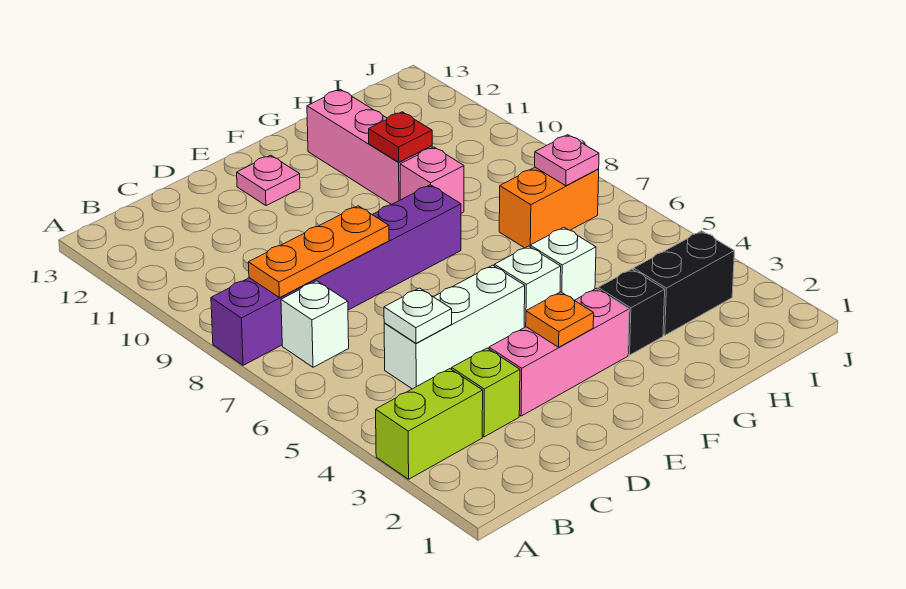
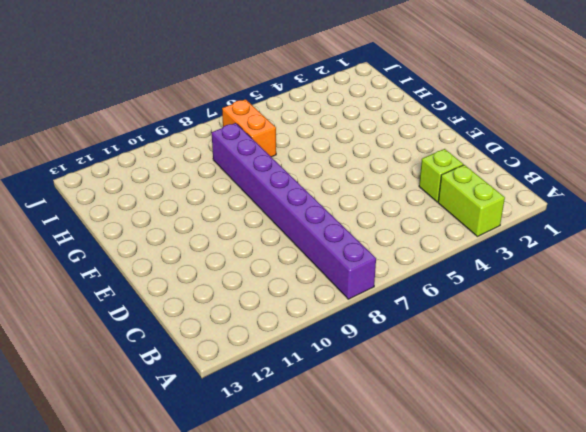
purple brick A8:H8 level 1 -> purple brick A8:F8 level 1
none -> white brick B7 level 1
none -> white brick C5:E5 level 1
none -> pink brick D3:F3 level 1

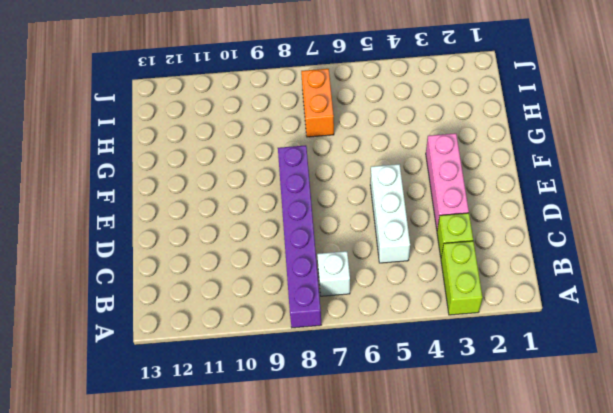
none -> pink plate E12 level 1
none -> white brick F5 level 1
none -> black brick G3 level 1

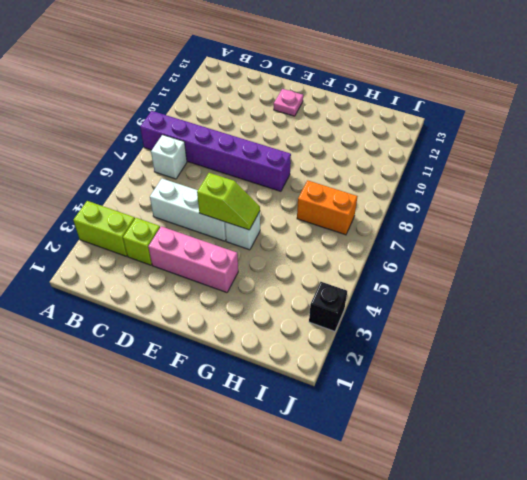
lime slope E5:F5 level 2 top E -> none
black brick J3 level 1 -> black brick G3 level 1
none -> white brick G5 level 1
none -> pink brick G9 level 1
none -> pink brick G10:G12 level 1

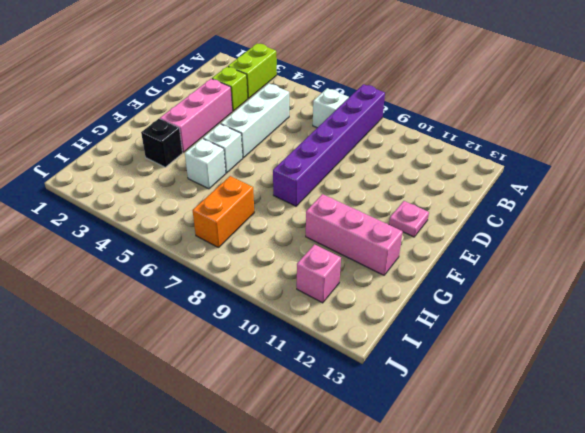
pink brick I11 level 1 -> pink brick G9 level 1
none -> black brick H3:I3 level 1
none -> orange plate B8:D8 level 2
none -> white plate C5 level 2

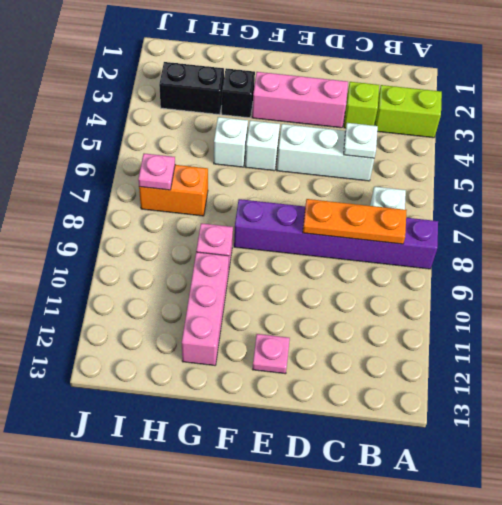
none -> orange plate E3 level 2
none -> red plate G10 level 2

